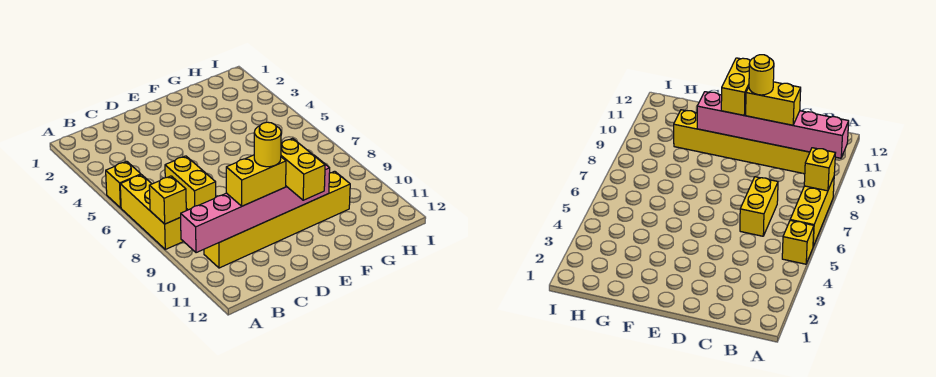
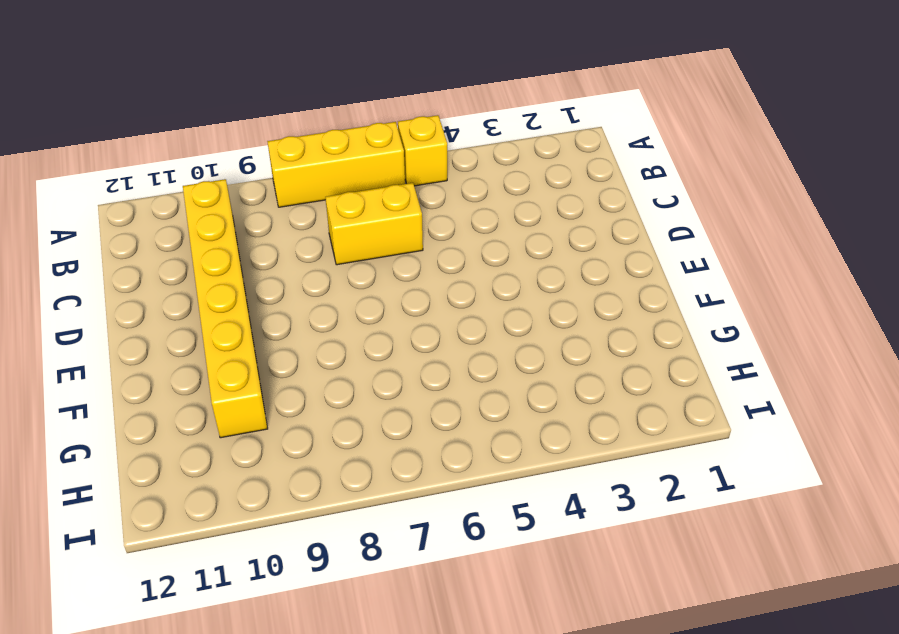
none -> yellow brick A8 level 2
none -> pink brick A10:F10 level 2

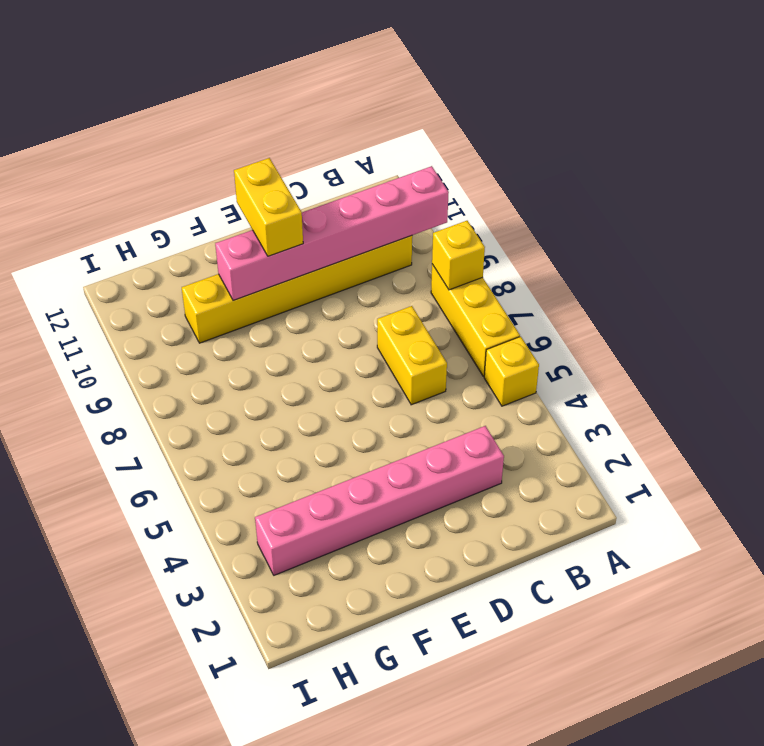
pink brick C3:H3 level 1 -> none
none -> yellow brick C10:D10 level 3
none -> yellow round brick D10 level 4

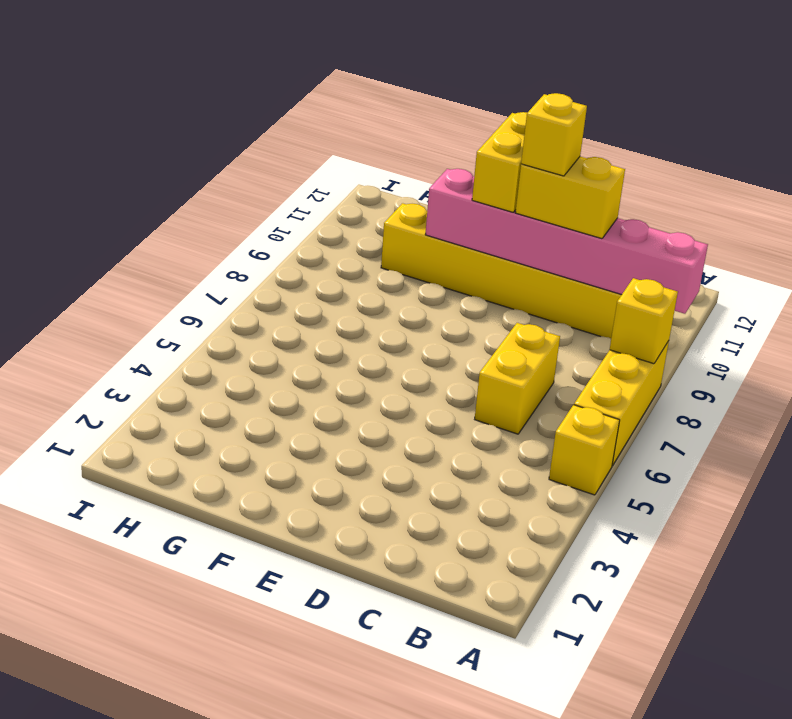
yellow brick D10 level 4 -> yellow round brick D10 level 4

